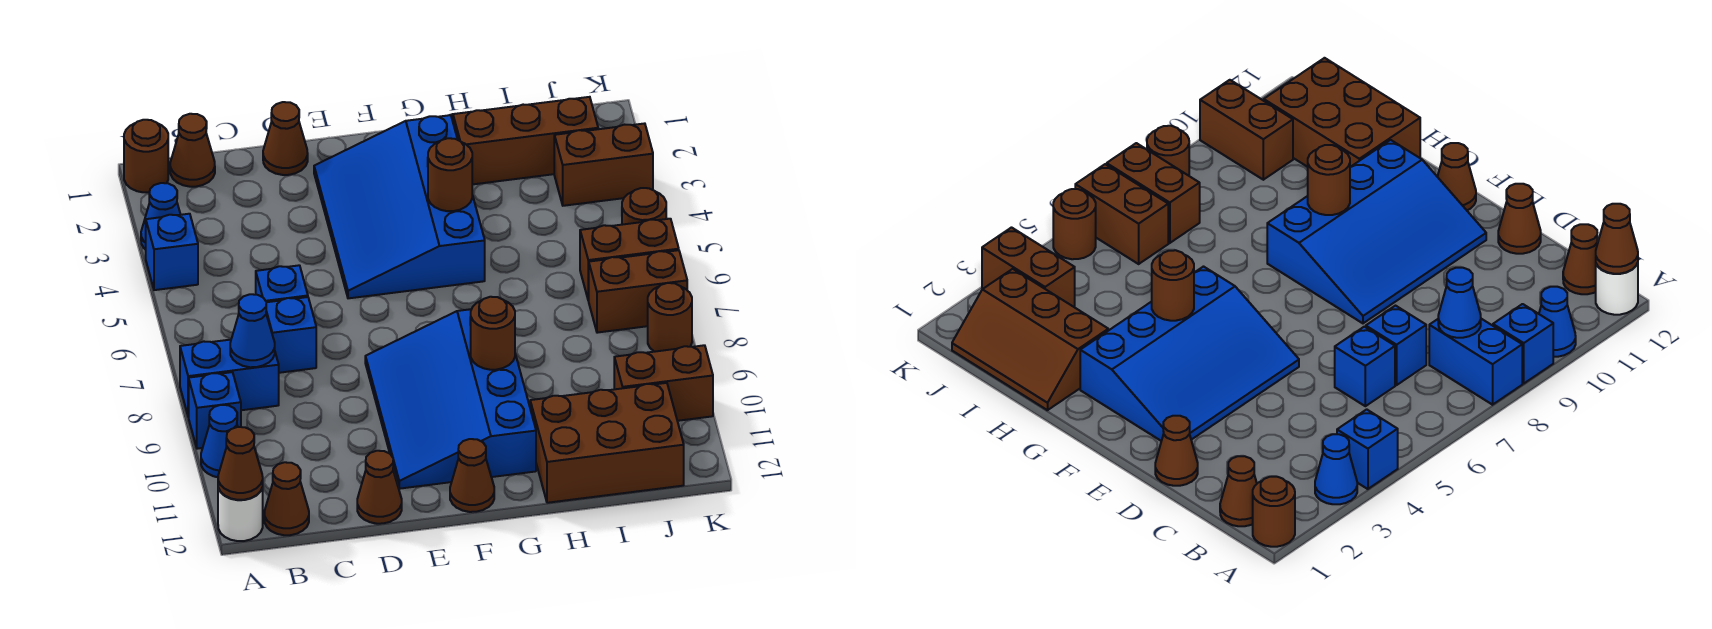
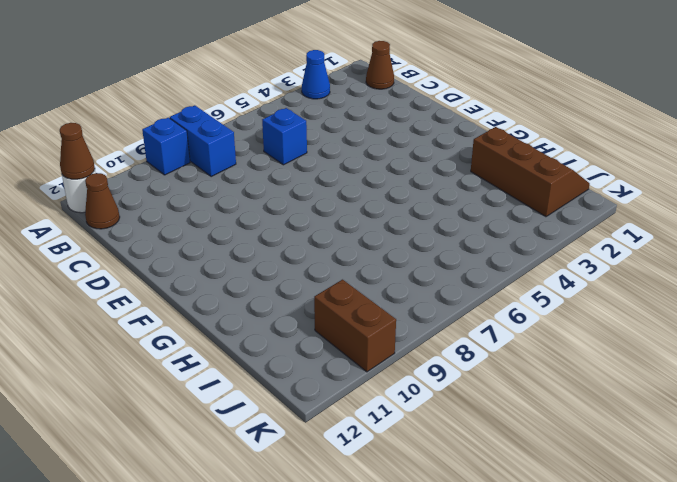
none -> brown round brick A1 level 1
none -> blue brick A4 level 1
none -> blue cone A10 level 1

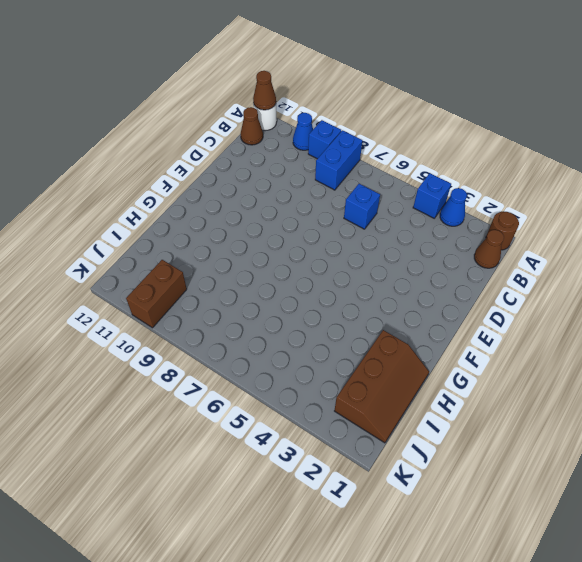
none -> blue brick C7 level 1
none -> brown cone D1 level 1
none -> brown cone D12 level 1

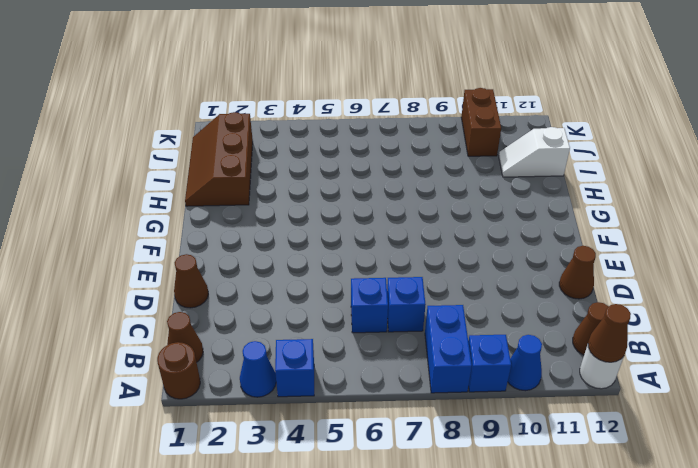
white slope I11:I12 level 1 top 12 -> brown brick H11:J12 level 1
none -> blue slope E2:G5 level 1 top G
none -> blue slope E8:G11 level 1 top G
none -> brown cone F12 level 1

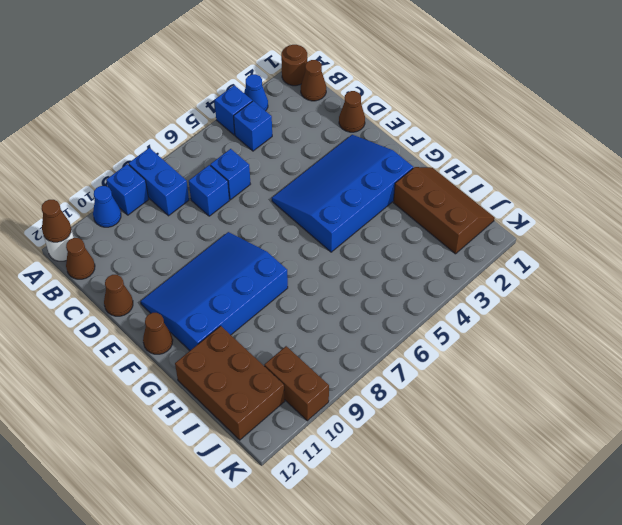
blue brick B4 level 1 -> none
none -> brown brick J3:K3 level 1
none -> brown brick J6:K6 level 1
none -> brown brick J7:K7 level 1

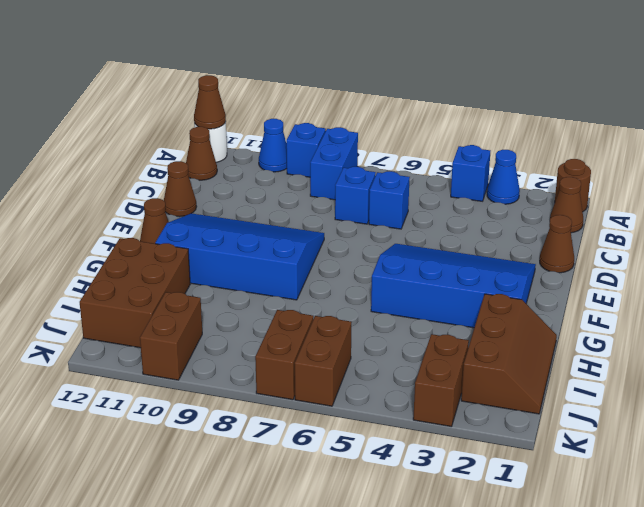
none -> brown round brick K5 level 1
none -> brown round brick K8 level 1
none -> blue cone B8 level 2

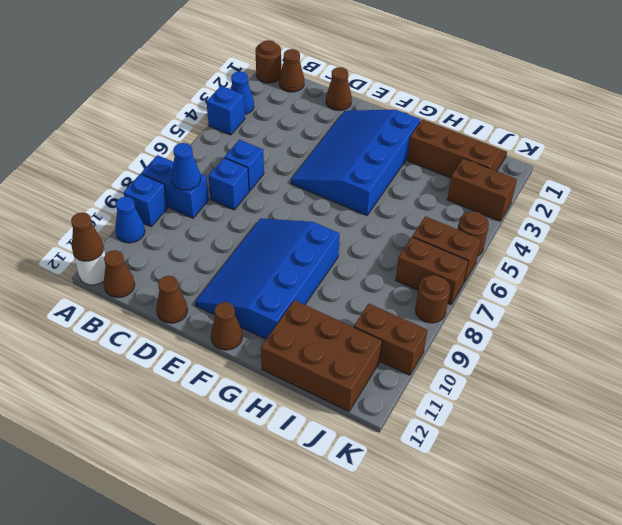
none -> brown round brick G4 level 2
none -> brown round brick G9 level 2

